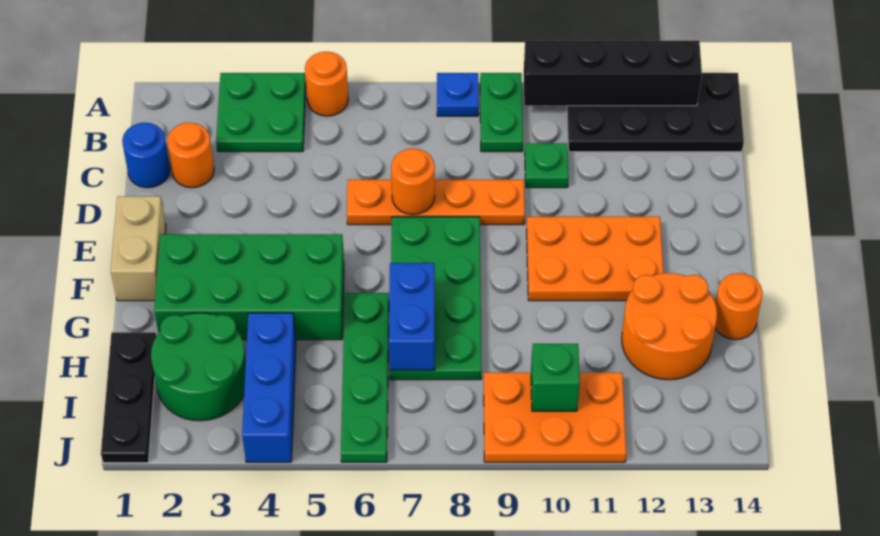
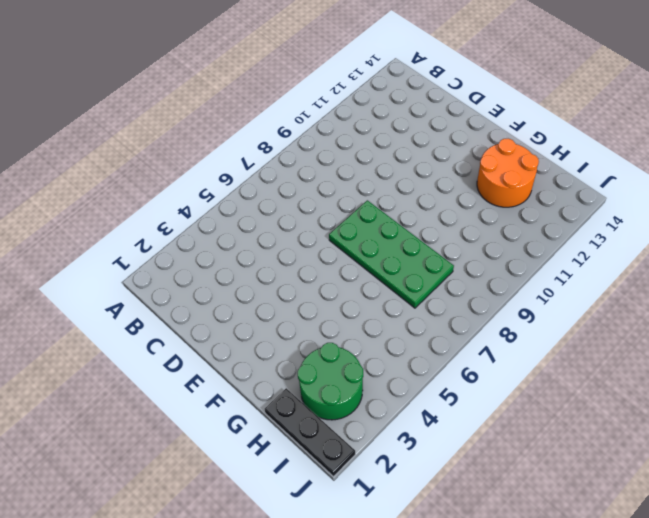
none -> green plate A3:B4 level 1
none -> orange round brick A5 level 1
none -> blue plate A8 level 1

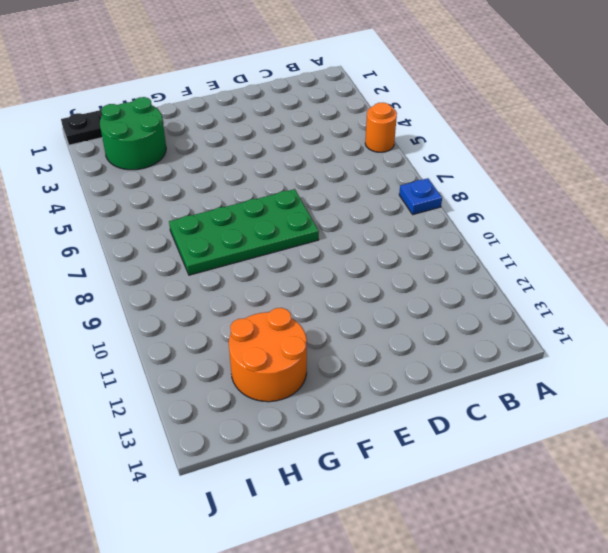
none -> green plate A3:B4 level 1
none -> green plate A9:B9 level 1
none -> black plate A11:B14 level 1

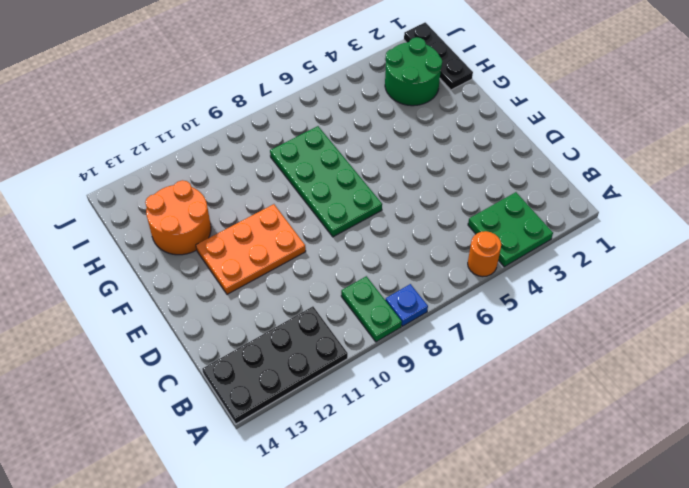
none -> blue round brick C1 level 1
none -> orange round brick C2 level 1
none -> green plate C10 level 1

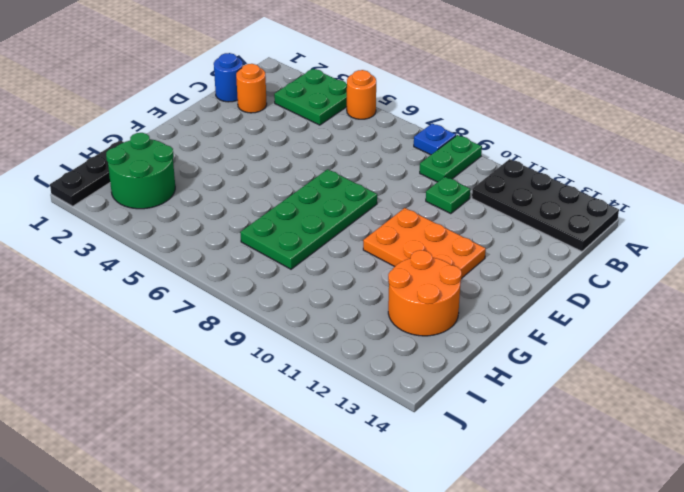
none -> orange plate D6:D9 level 1
none -> tan brick E1:F1 level 1
none -> green brick F2:G5 level 1

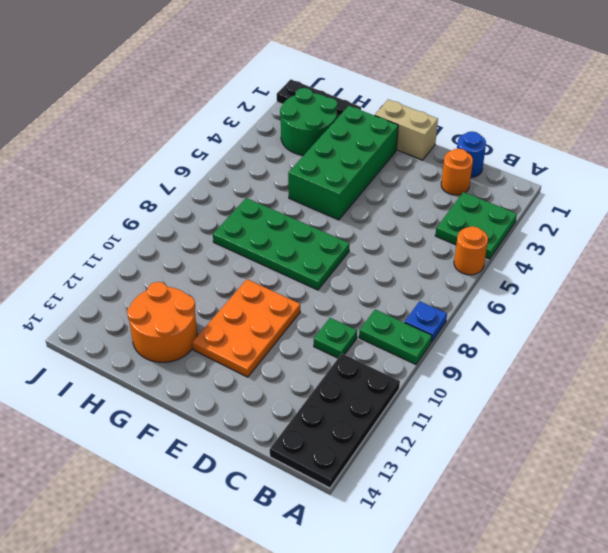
none -> orange plate D6:D9 level 1
none -> green plate G6:J6 level 1
none -> orange round brick G14 level 1

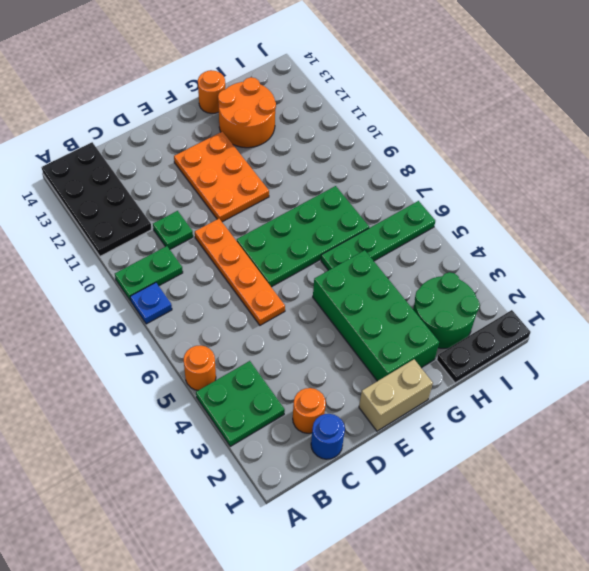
none -> blue brick H4:J4 level 1
none -> orange plate I9:J11 level 1
none -> black brick A10:A13 level 2

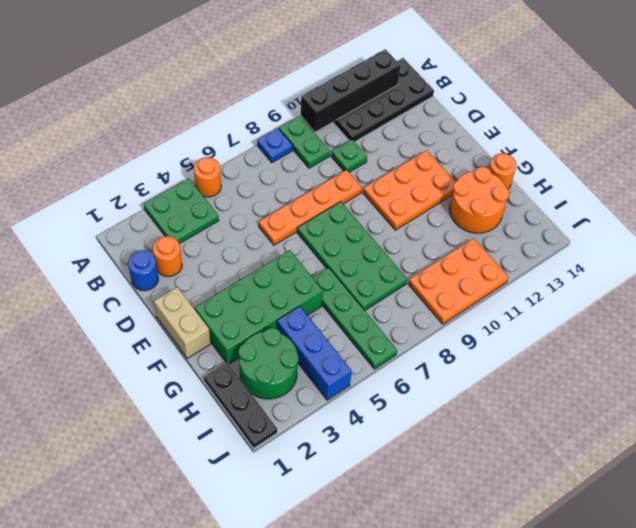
none -> orange round brick D7 level 2
none -> blue brick G7:H7 level 2
none -> green brick I10 level 2

